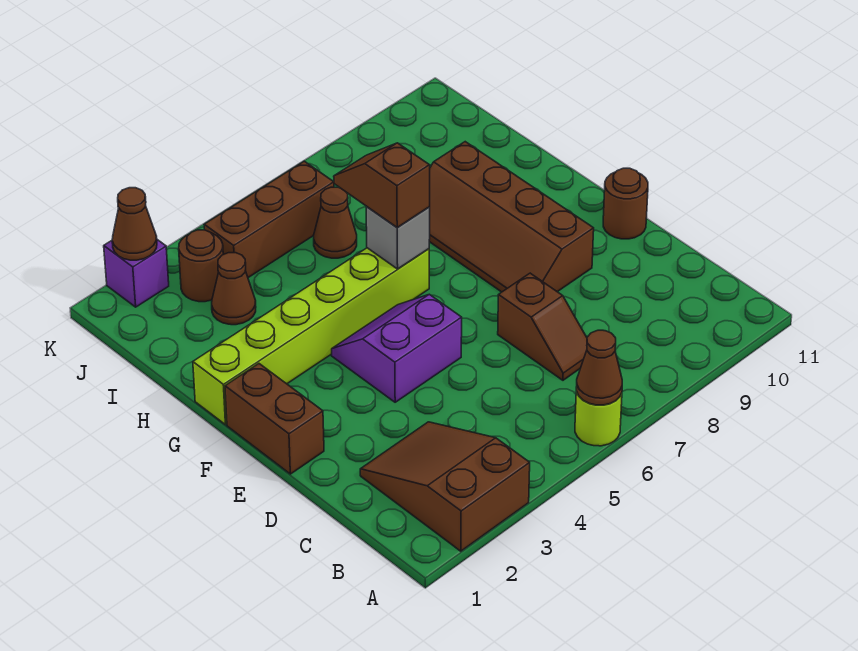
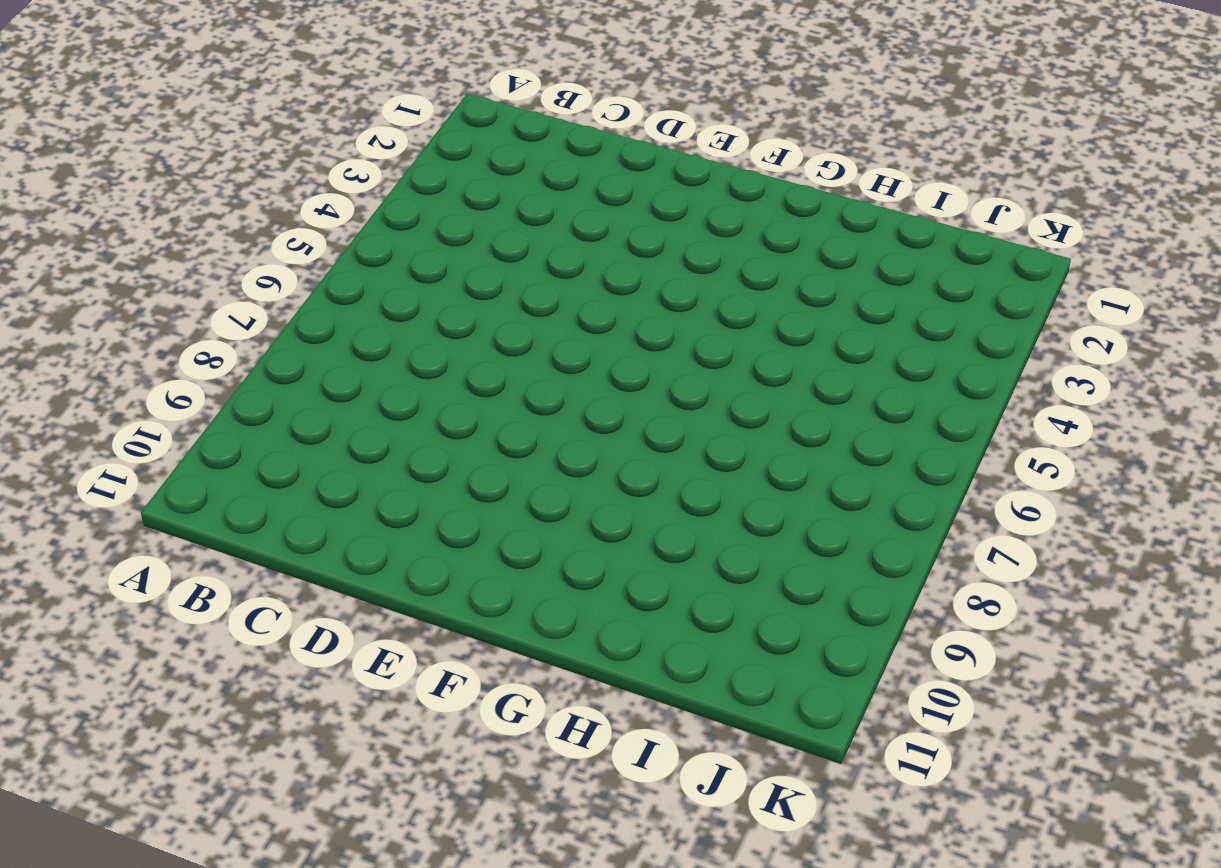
none -> brown slope A2:C3 level 1 top A
none -> lime round brick A6 level 1
none -> brown slope C7:D7 level 1 top D

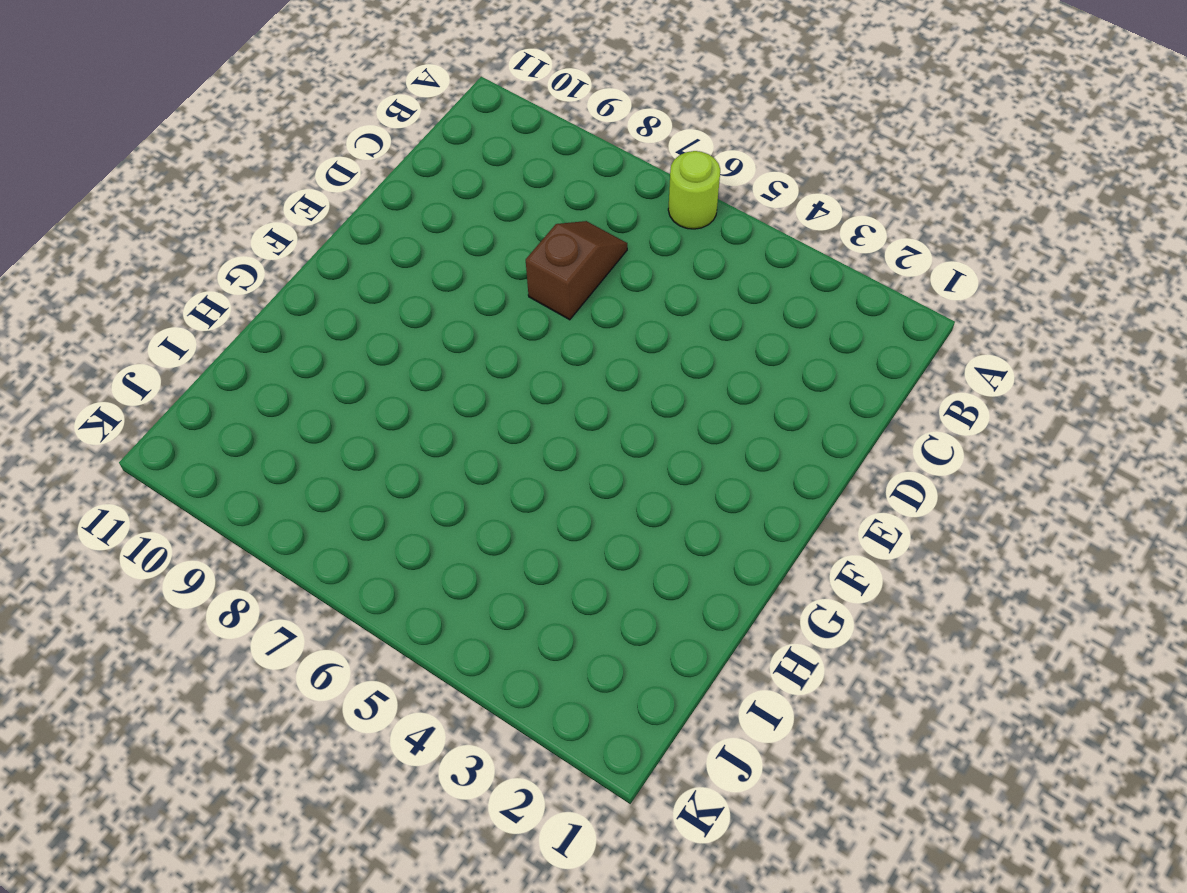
none -> brown slope A2:C3 level 1 top A
none -> brown brick E1:F1 level 1
none -> purple slope E4:F5 level 1 top E

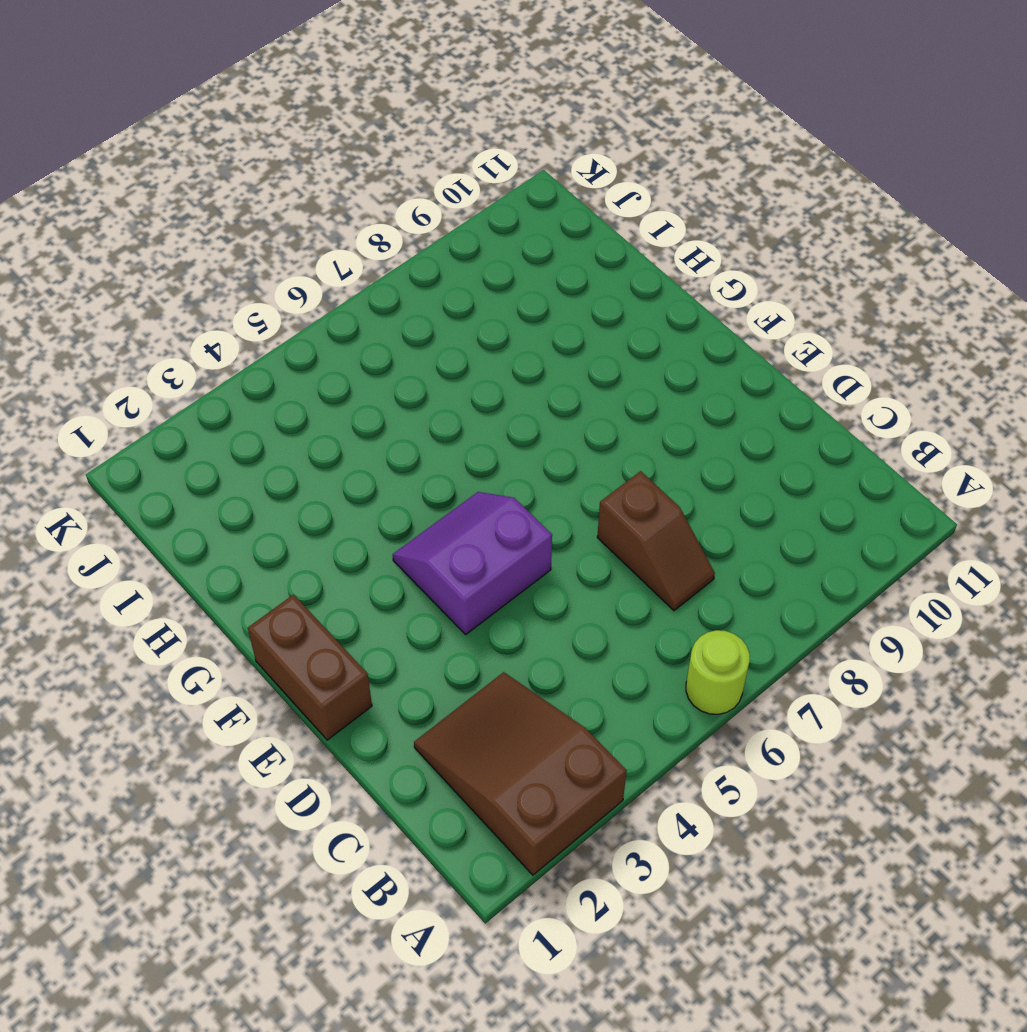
none -> brown slope E8:H9 level 1 top 9
none -> brown round brick E11 level 1
none -> lime brick G1:G6 level 1

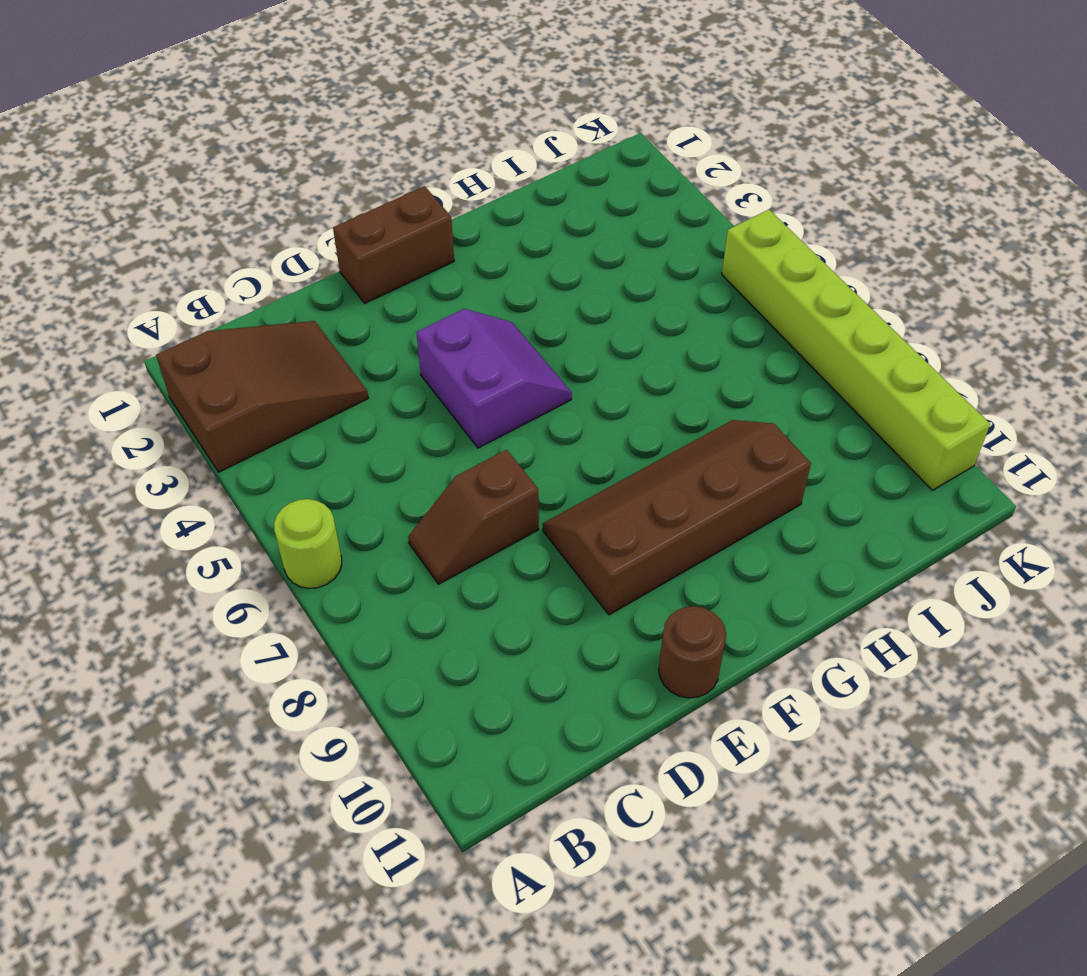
lime brick K5:K10 level 1 -> lime brick G1:G6 level 1
none -> brown cone I3 level 1
none -> brown cone I6 level 1
none -> brown round brick J3 level 1

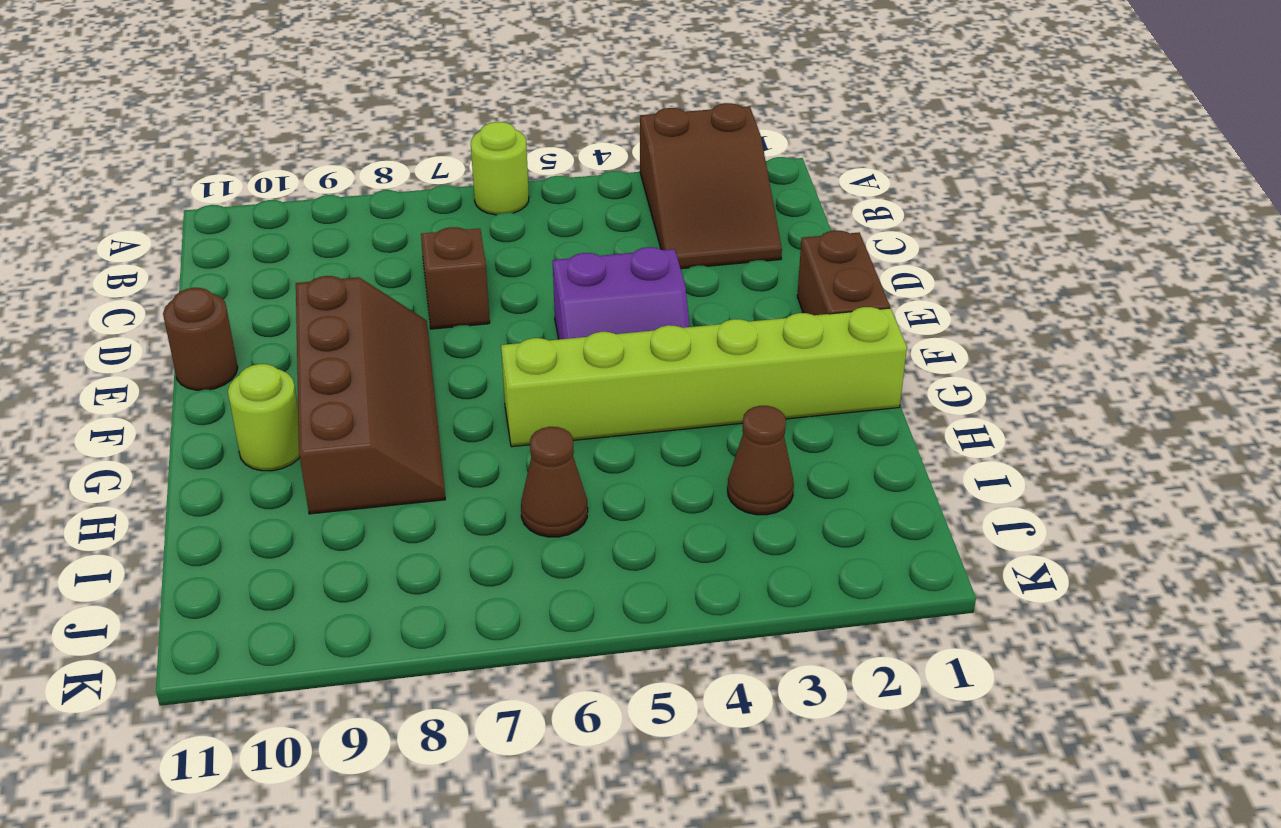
lime round brick G10 level 1 -> none
none -> brown round brick J3 level 1
none -> brown brick J4:J6 level 1
none -> purple brick K2 level 1

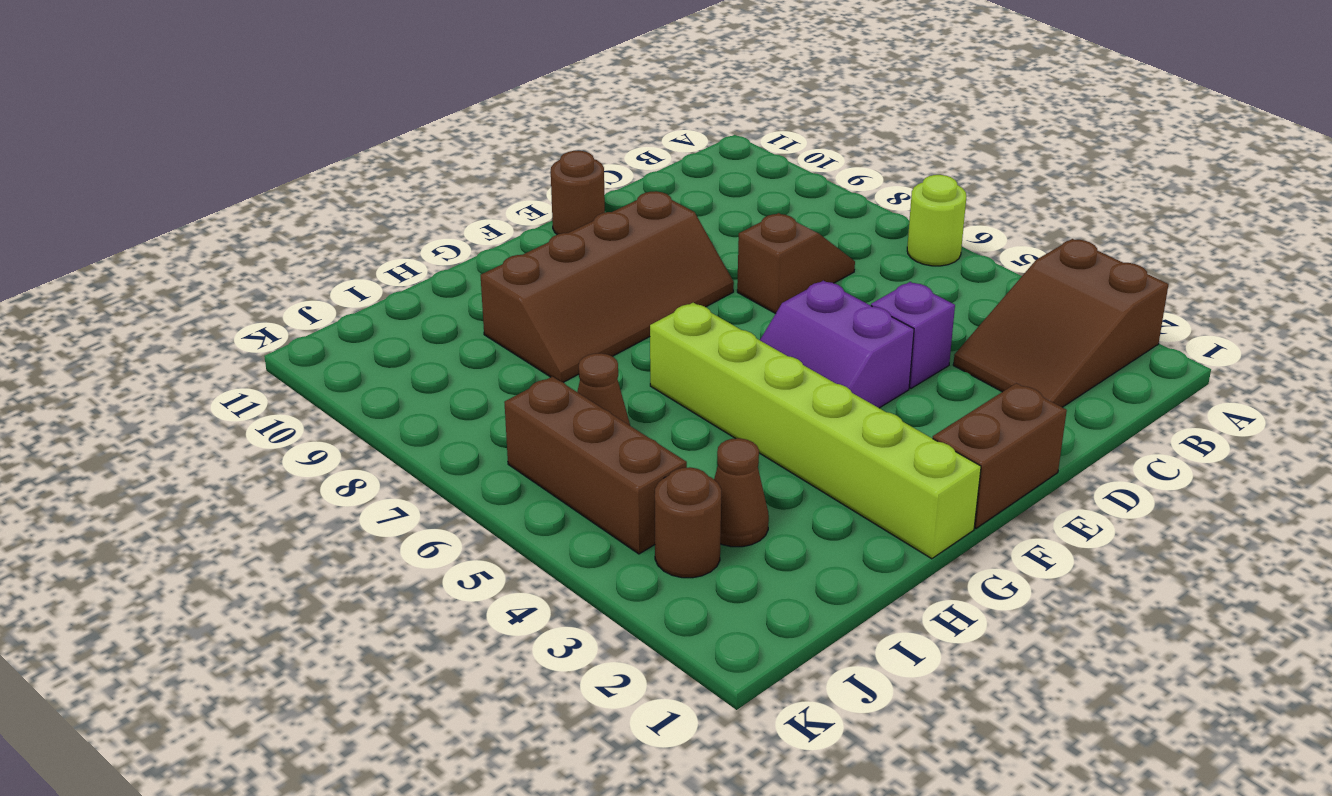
purple brick D4 level 1 -> purple brick K2 level 1
none -> brown cone A6 level 2
none -> grey brick G6 level 2
none -> brown cone K2 level 2

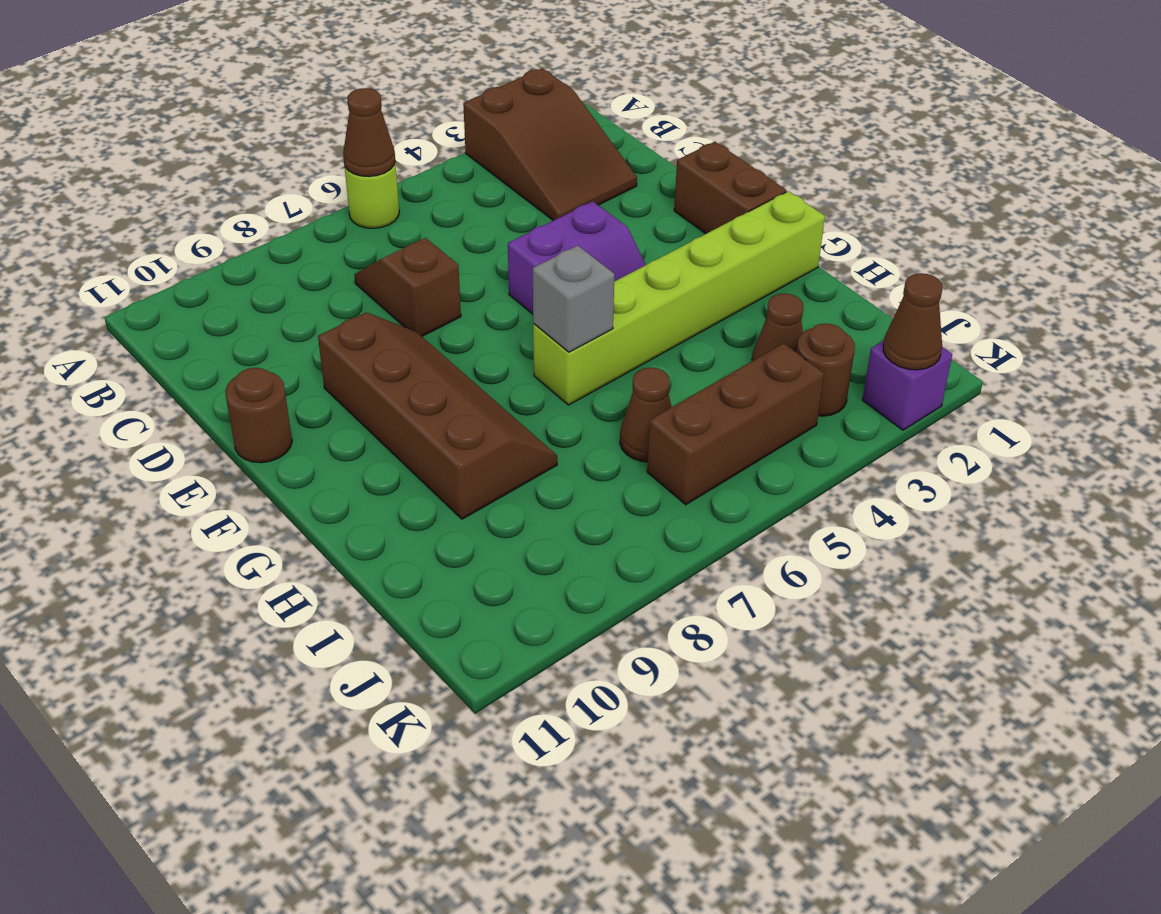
none -> brown slope G6:H6 level 3 top G

